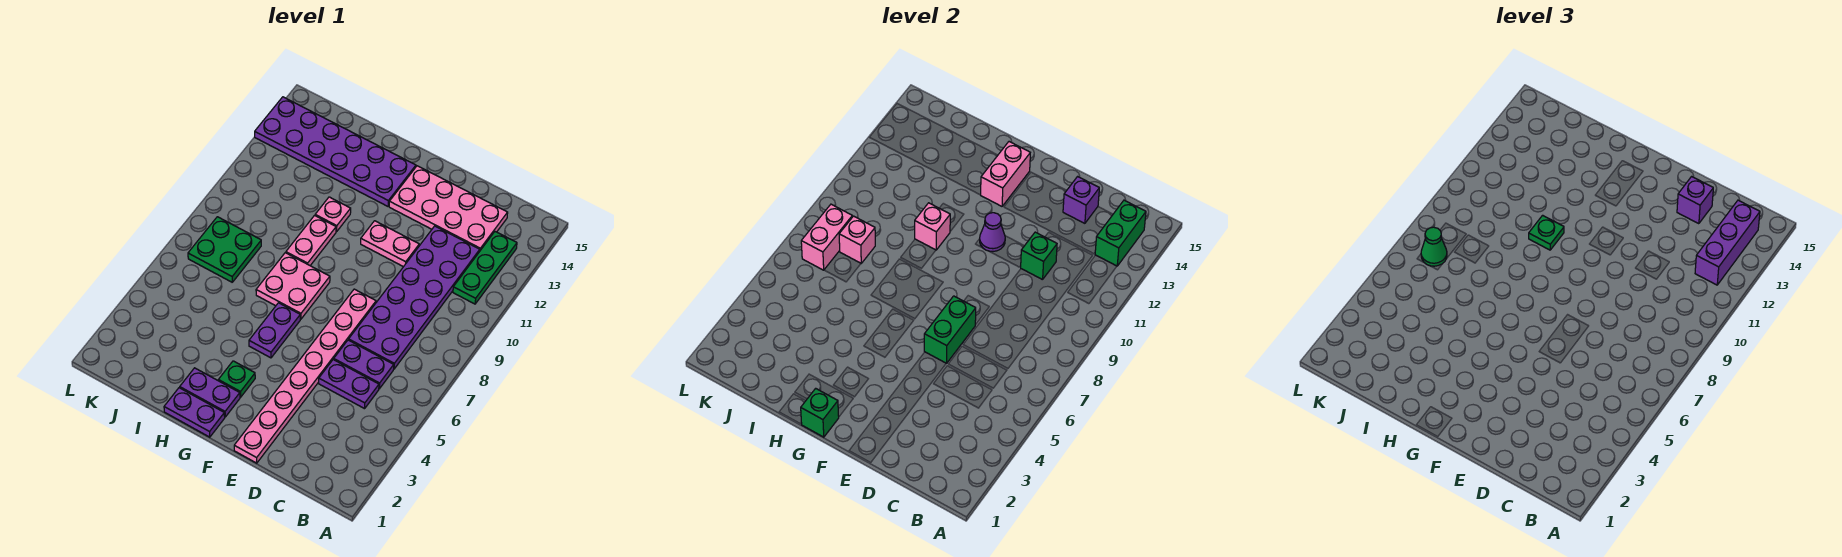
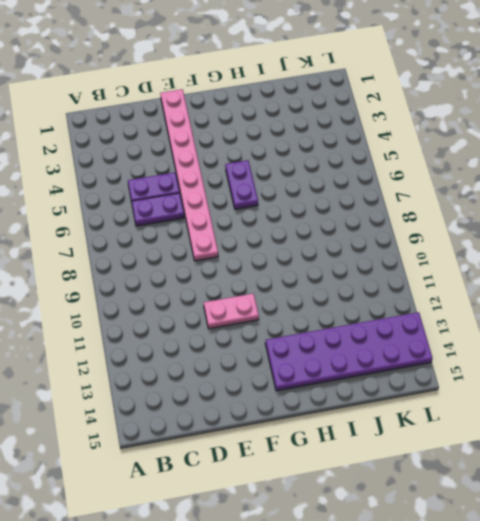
none -> green plate B11:B13 level 1
none -> purple plate C7:D12 level 1
none -> pink plate C13:F14 level 1
none -> purple plate G1:H1 level 1

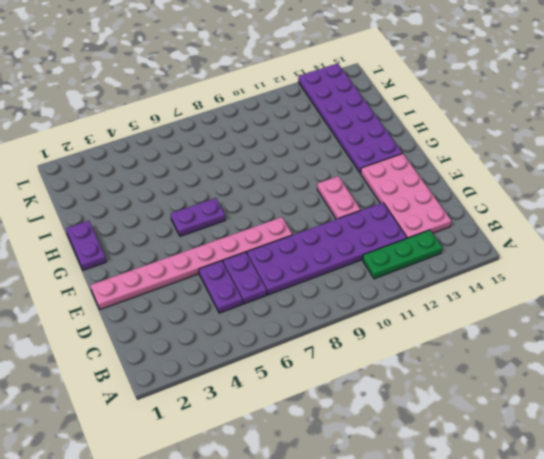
none -> purple plate G2:H2 level 1
none -> green plate G3 level 1
none -> pink plate G7:H8 level 1
none -> pink plate H9:H10 level 1

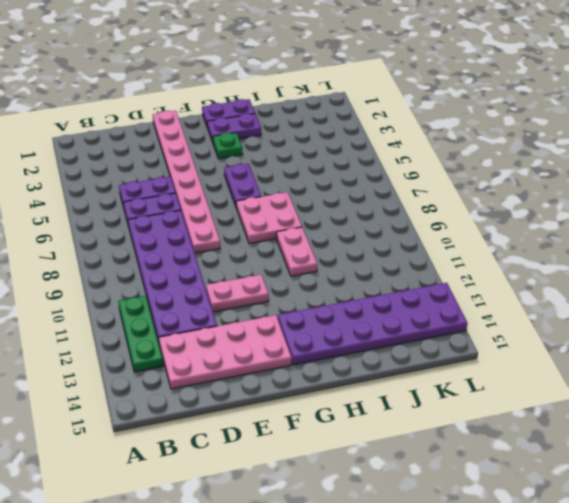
none -> pink plate H11 level 1
none -> green plate J7:K8 level 1
none -> green brick B13:B14 level 2
none -> green brick D11 level 2

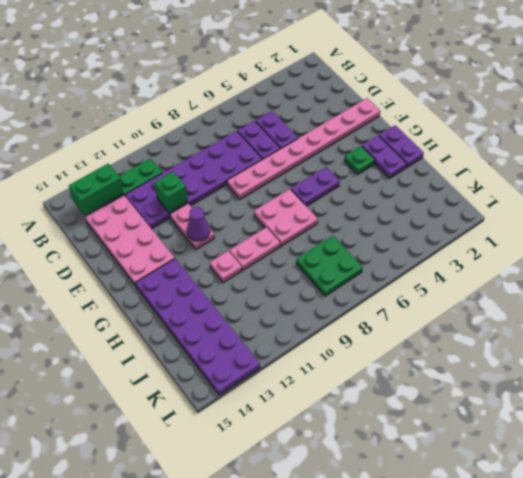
none -> purple brick D14 level 2
none -> green brick E6:E7 level 2
none -> green brick G1 level 2
none -> pink brick G13:G14 level 2

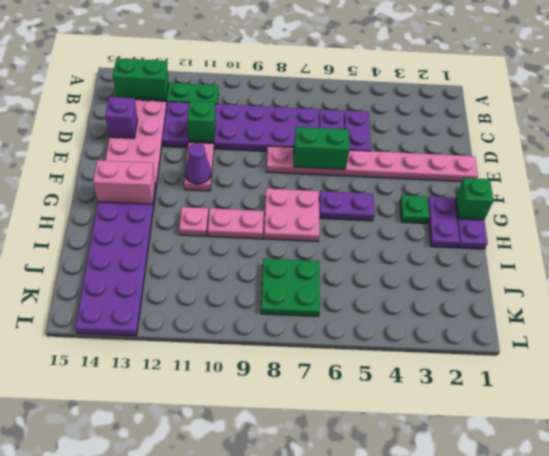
none -> pink brick H10 level 2
none -> pink brick J8 level 2
none -> pink brick K7:K8 level 2
none -> purple brick B12:B14 level 3

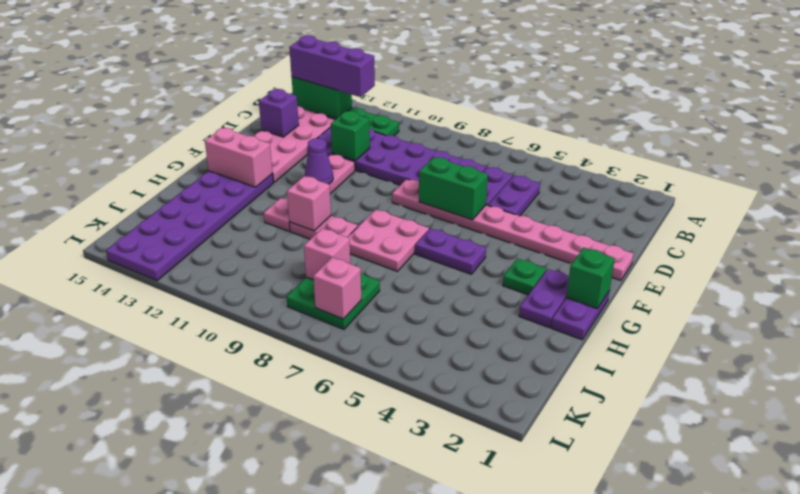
pink brick K7 level 2 -> pink brick K7:K8 level 2
none -> purple brick D14 level 3
none -> green plate H10 level 3
none -> green cone K7 level 3

